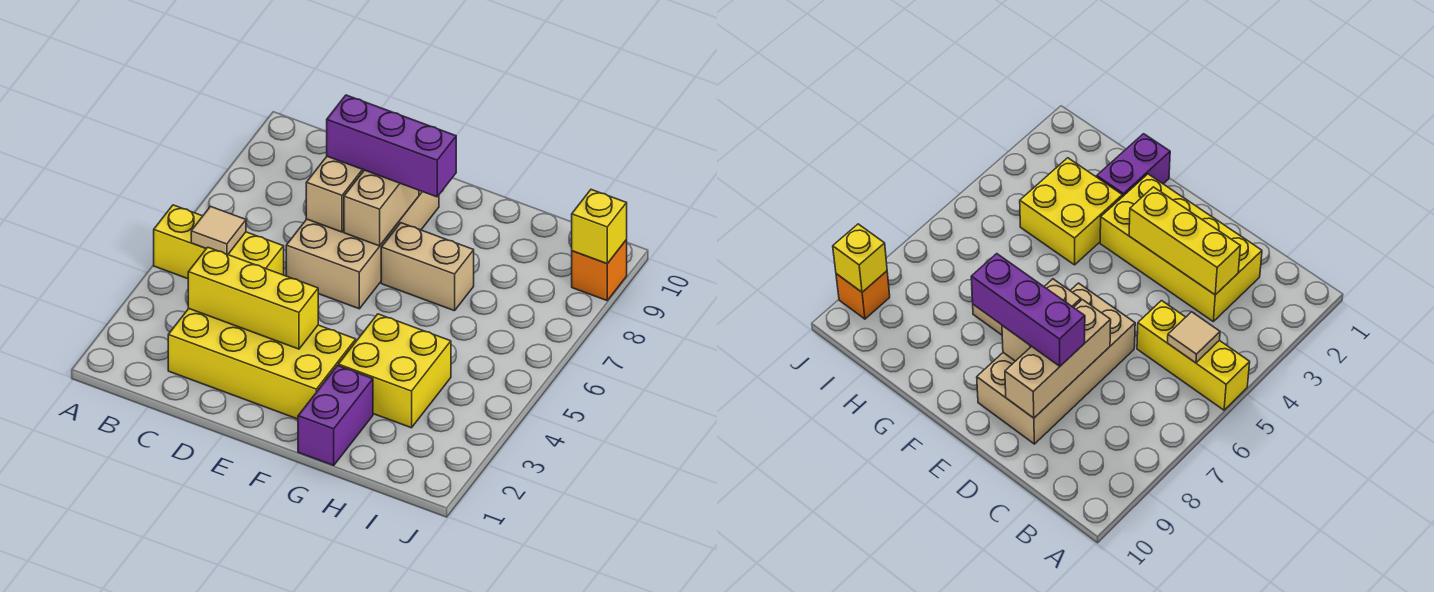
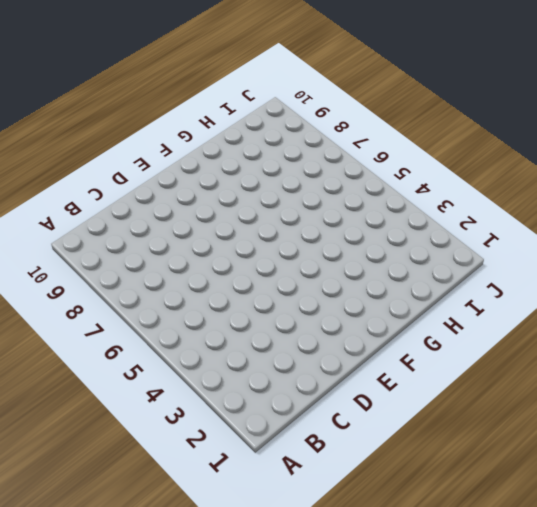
none -> yellow brick A5:C5 level 1
none -> yellow brick C2:F3 level 1
none -> tan brick D6:E9 level 1

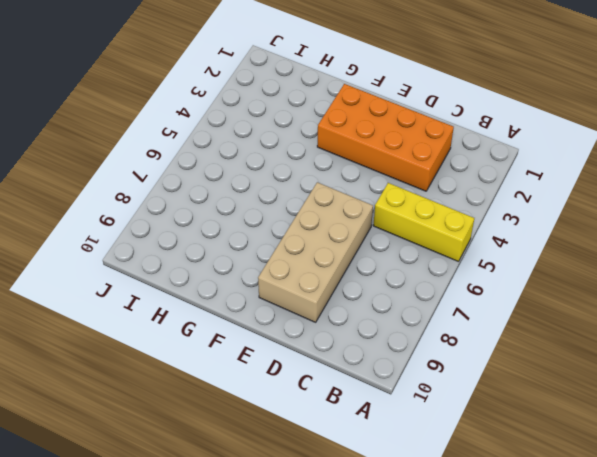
orange brick C2:F3 level 1 -> yellow brick C2:F3 level 1
none -> tan brick F7:G7 level 1
none -> purple brick G1:G2 level 1
none -> yellow brick G3:H4 level 1

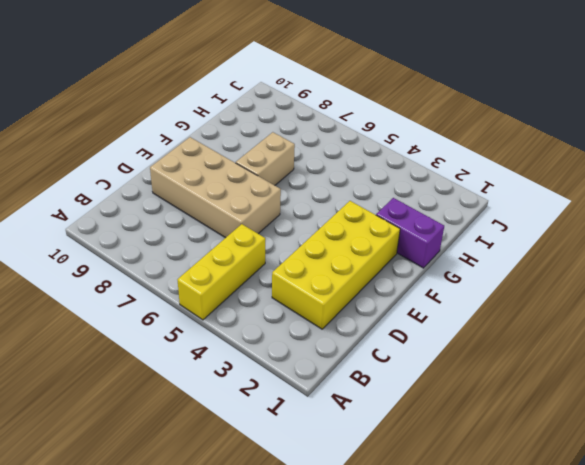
none -> yellow brick G3:H4 level 1
none -> orange brick J9 level 1
none -> tan tile B5 level 2

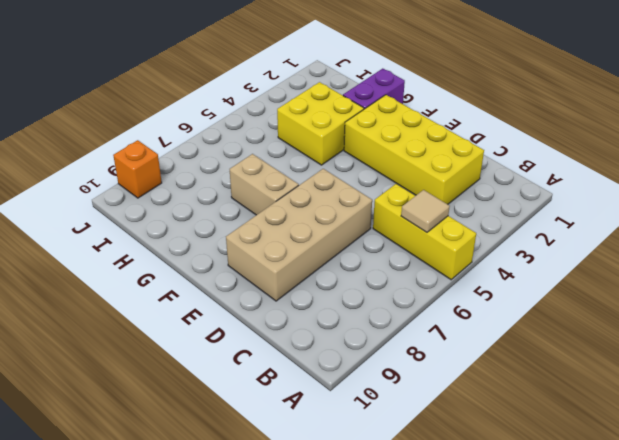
none -> yellow brick C3:E3 level 2
none -> tan brick D7:D9 level 2
none -> tan brick E7:E8 level 2

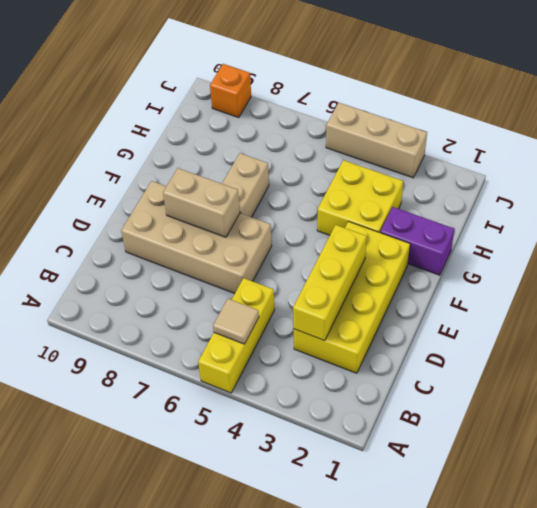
tan brick J3:J5 level 1 -> tan brick D7:D9 level 2
none -> yellow brick J9 level 2
none -> purple brick D8:F8 level 3

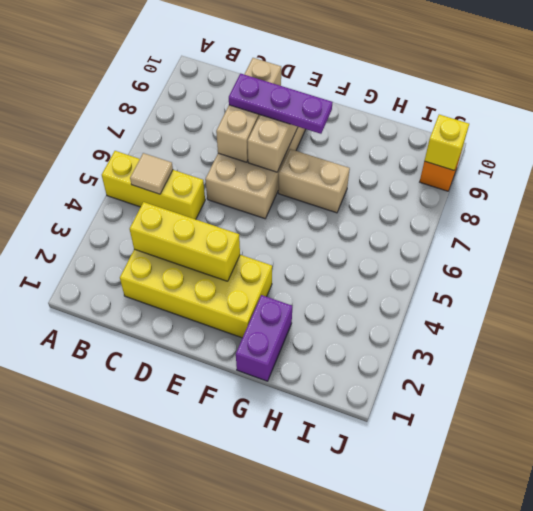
purple plate D8:F8 level 3 -> purple brick D8:F8 level 3
none -> yellow brick G3:H4 level 1

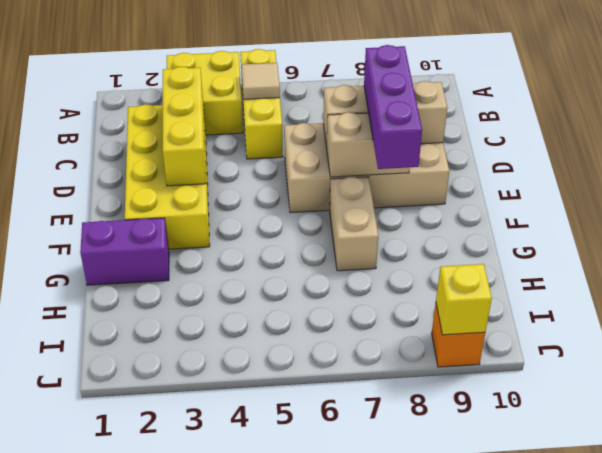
yellow brick A3:B4 level 1 -> yellow brick G3:H4 level 1

